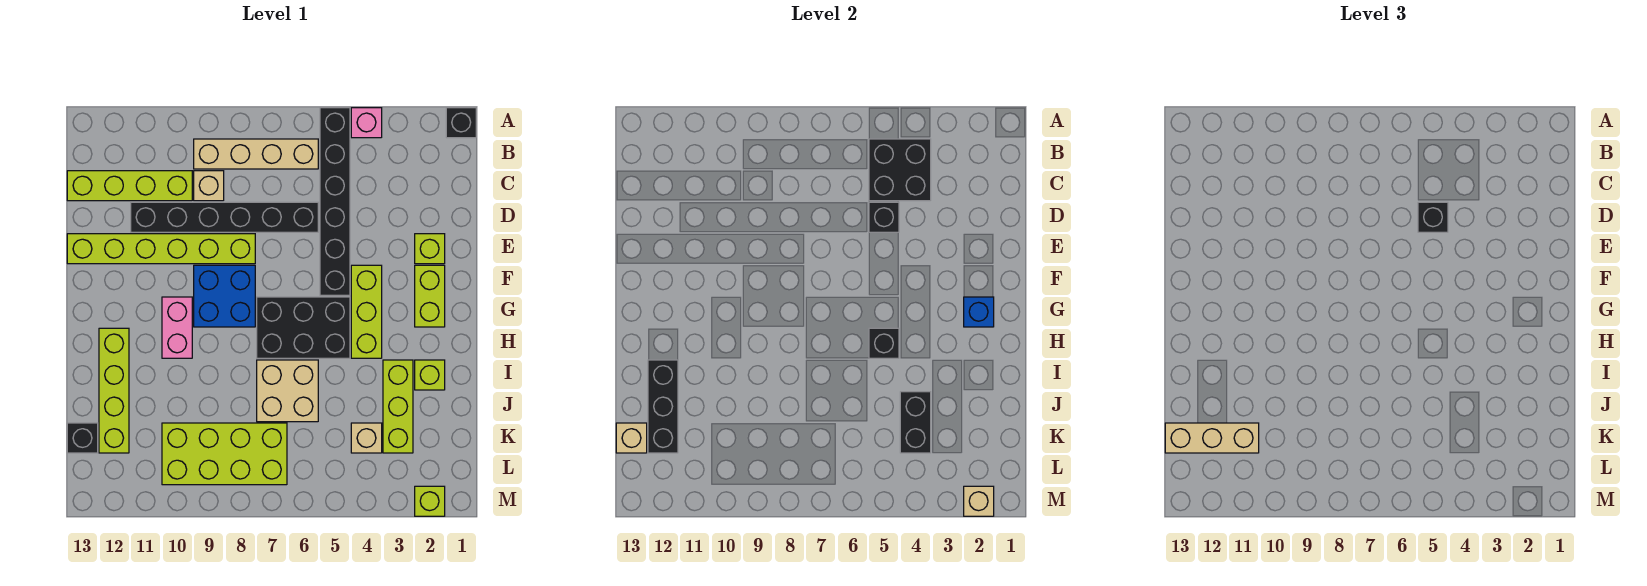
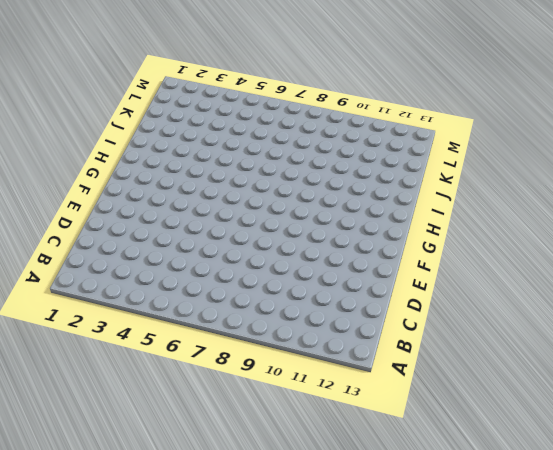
none -> black brick A1 level 1
none -> pink brick A4 level 1
none -> black brick A5:F5 level 1
none -> tan brick B6:B9 level 1

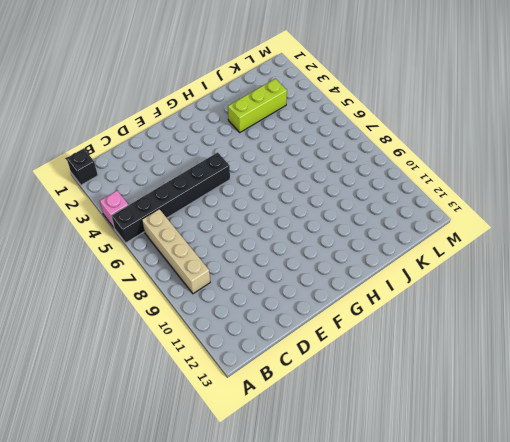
none -> tan brick C9 level 1
none -> lime brick C10:C13 level 1
none -> black brick D6:D11 level 1
none -> lime brick E2 level 1

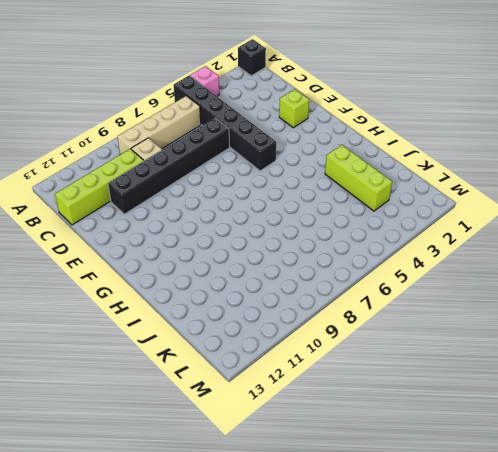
none -> lime brick E8:E13 level 1
none -> lime brick F2:G2 level 1
none -> lime brick F4:H4 level 1
none -> blue brick F8:G9 level 1

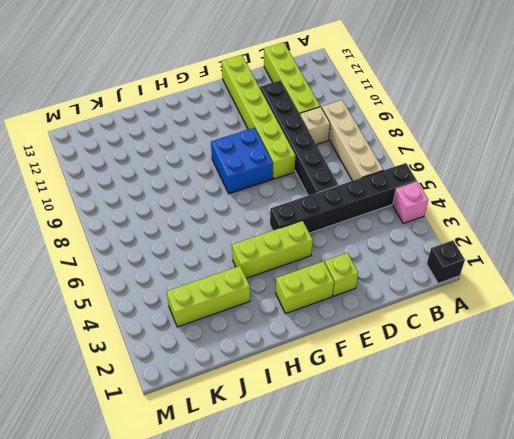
none -> black brick G5:H7 level 1
none -> pink brick G10:H10 level 1
none -> lime brick H12:K12 level 1
none -> lime brick I2 level 1

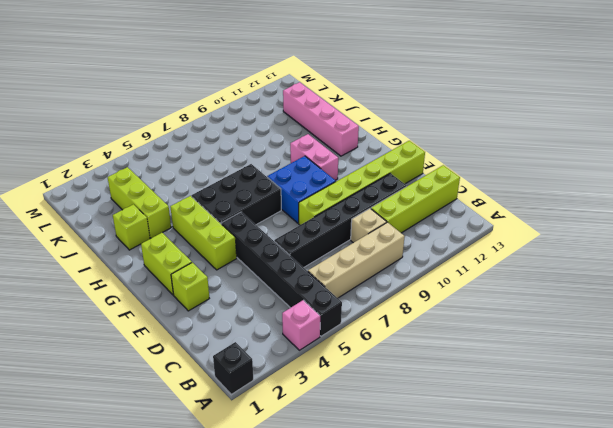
pink brick H12:K12 level 1 -> lime brick H12:K12 level 1
none -> tan brick I6:J7 level 1
none -> tan brick K4 level 1
none -> lime brick K7:L10 level 1
none -> black brick K13 level 1

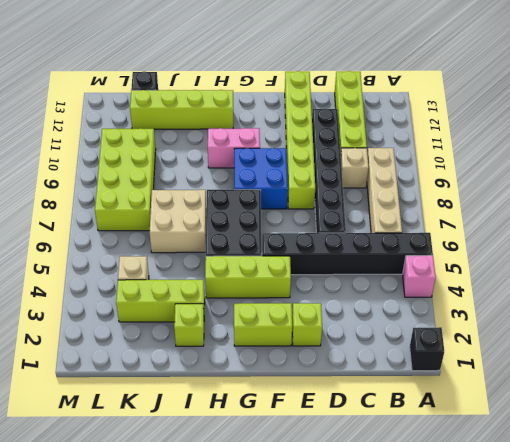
none -> lime brick M2 level 1
none -> black brick B4:C5 level 2
none -> black brick D5 level 2
none -> blue brick G2 level 2

